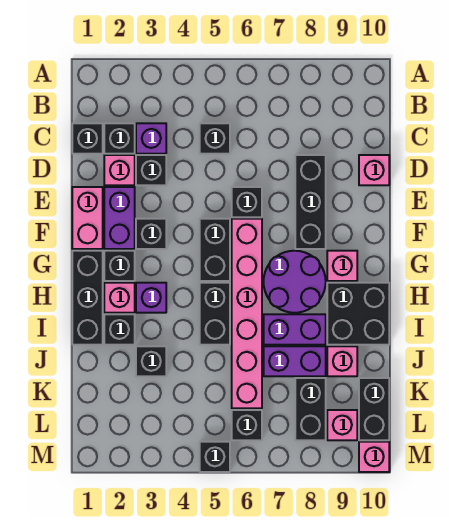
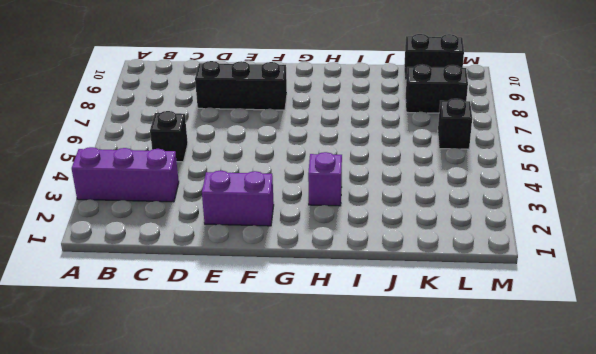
purple brick A3:C3 level 1 -> purple brick C3 level 1
none -> black brick C1 level 1
none -> black brick C2 level 1
none -> pink brick D2 level 1
none -> black brick D3 level 1

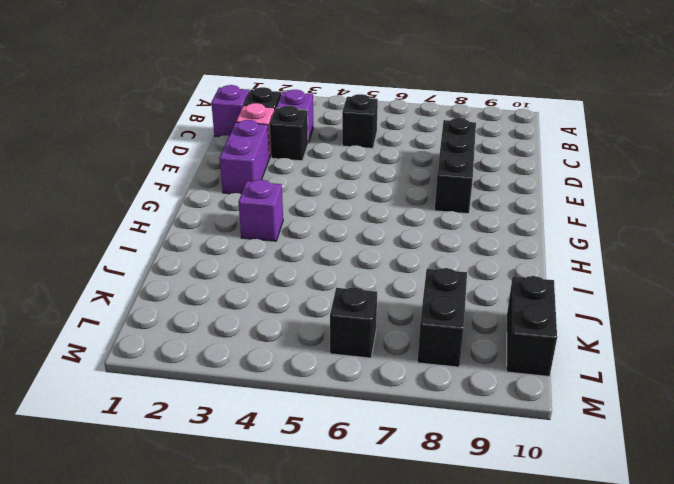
purple brick C1 level 1 -> black brick C1 level 1
none -> pink brick D10 level 1
none -> pink brick E1:F1 level 1
none -> black brick E6 level 1
none -> black brick F3 level 1

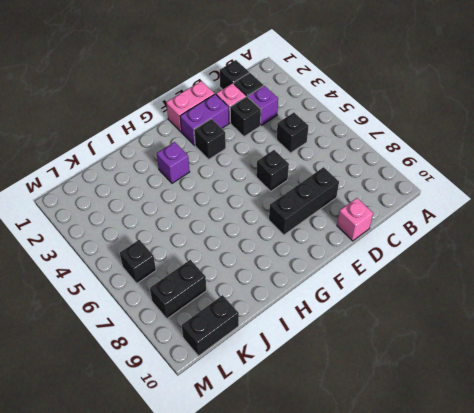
none -> black brick F5:G5 level 1
none -> pink brick F6:K6 level 1
none -> black brick G1:I1 level 1
none -> black brick G2 level 1

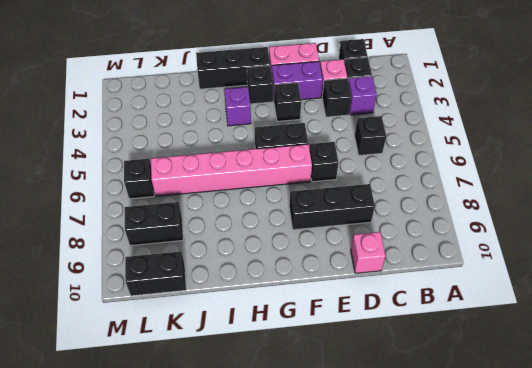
none -> purple round brick G7:H8 level 1
none -> pink brick G9 level 1
none -> pink brick H2 level 1
none -> black brick H5:I5 level 1

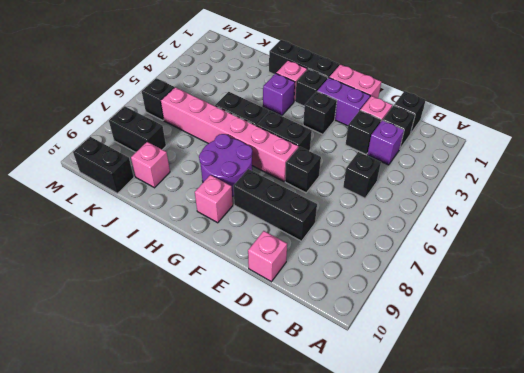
none -> black brick H9:I10 level 1
none -> black brick I2 level 1
none -> purple brick I7:I8 level 1
none -> black brick J3 level 1

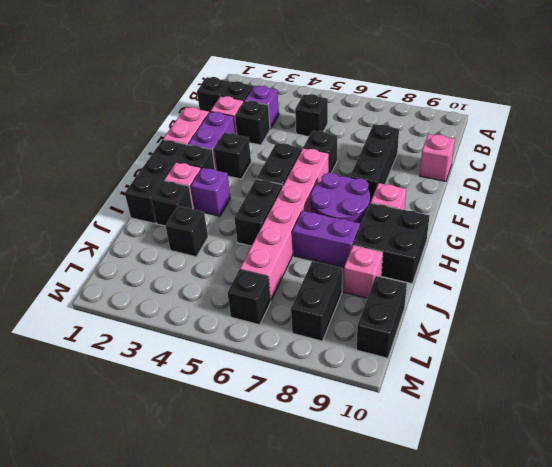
none -> purple brick J7:J8 level 1
none -> pink brick L9 level 1
none -> black brick M5 level 1
none -> pink brick M10 level 1

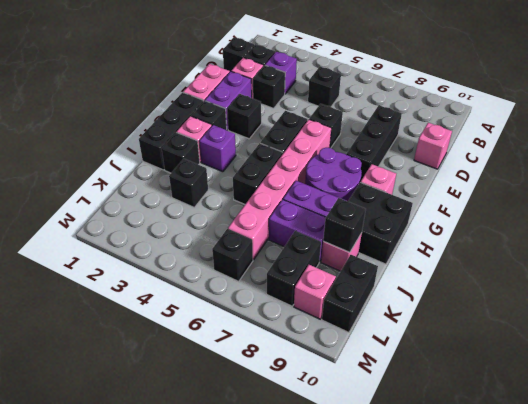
black brick J9 level 2 -> black brick M5 level 1
none -> pink brick M10 level 1

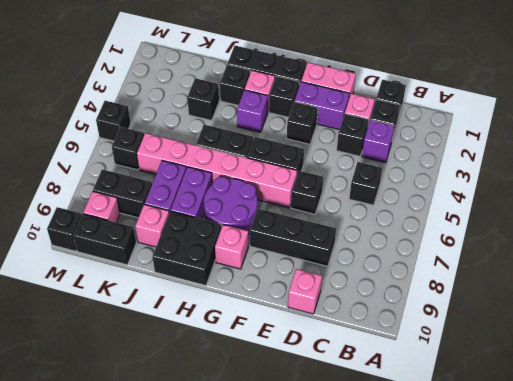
black brick M10 level 1 -> pink brick M10 level 1

